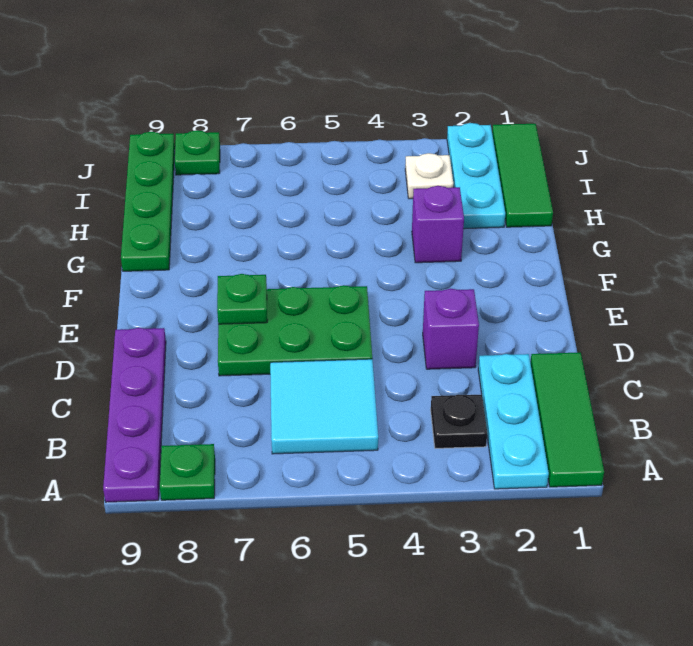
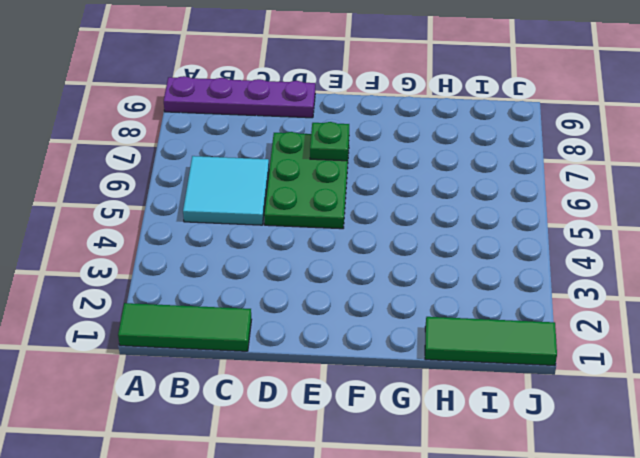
none -> cyan plate A2:C2 level 1
none -> green plate A8 level 1
none -> black plate B3 level 1

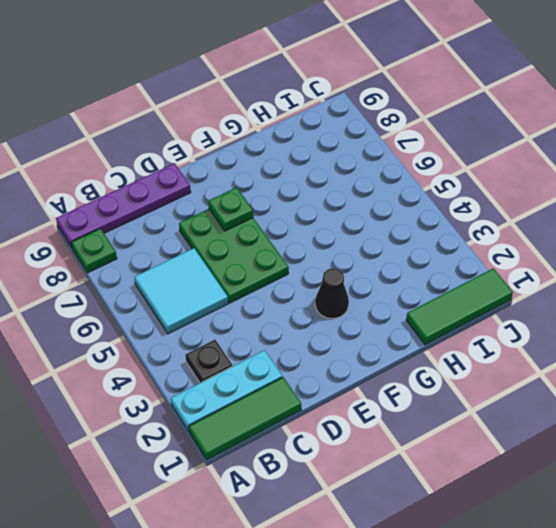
black cone F3 level 1 -> none
none -> purple brick D3 level 1
none -> purple brick G3 level 1
none -> green plate G9:J9 level 1

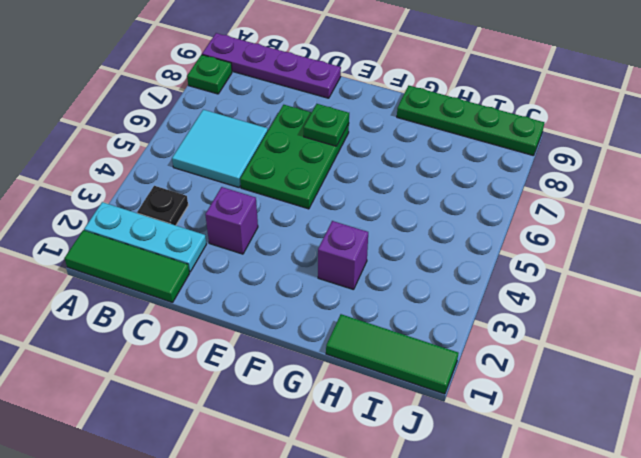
none -> cyan plate H2:J2 level 1
none -> white plate I3 level 1
none -> green plate J8 level 1

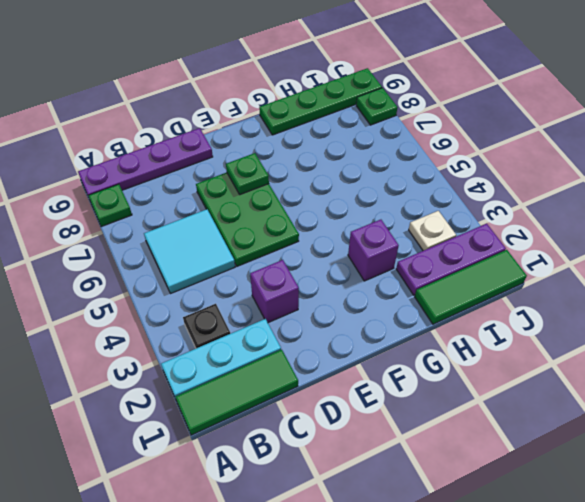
purple plate H2:J2 level 1 -> cyan plate H2:J2 level 1

